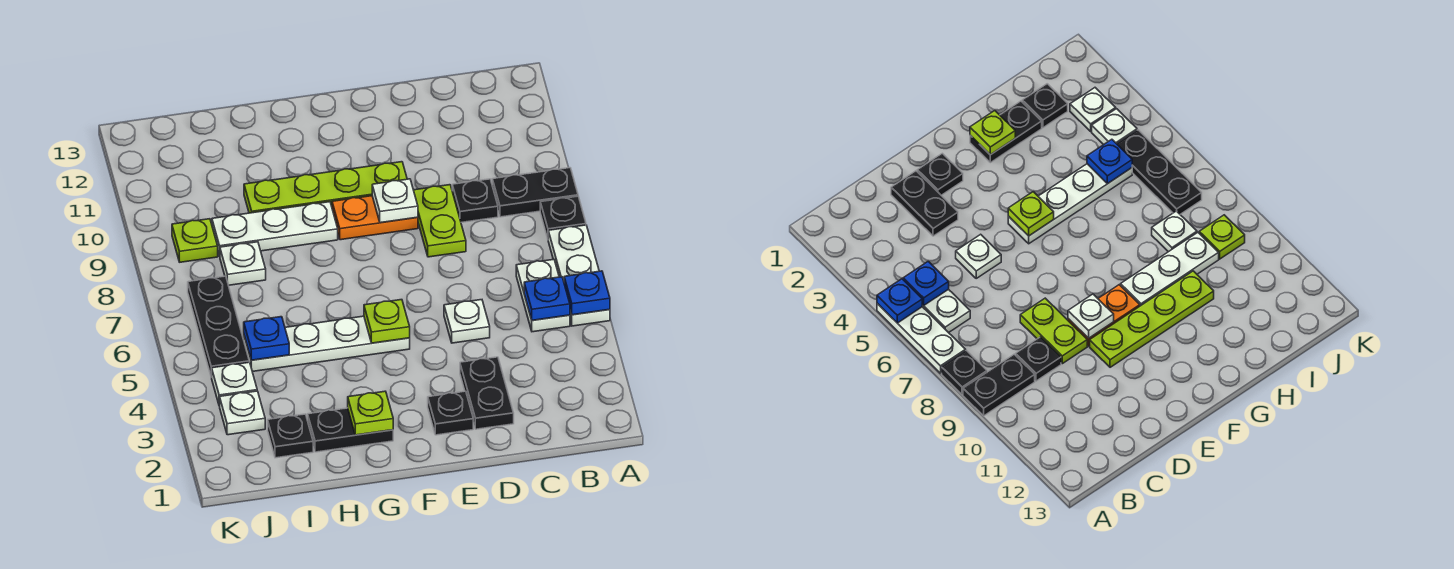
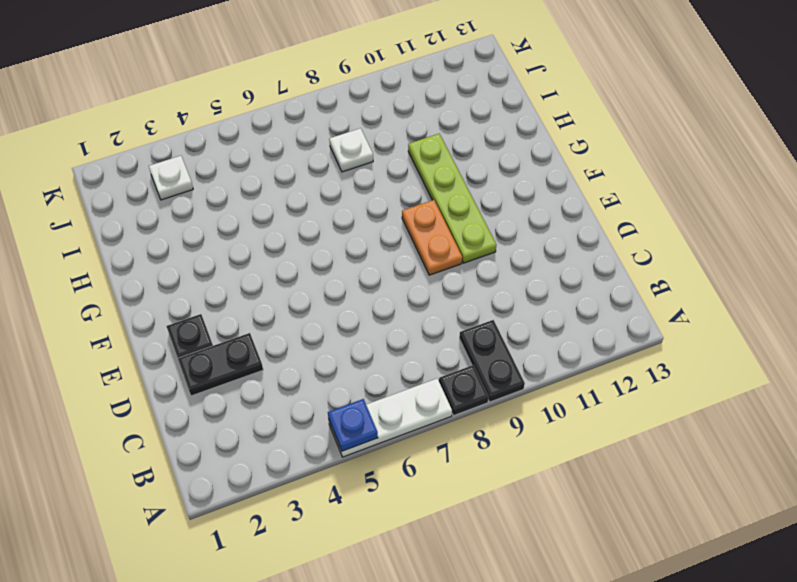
none -> white plate B5:B6 level 1
none -> black plate C9 level 1
none -> white plate D5 level 1

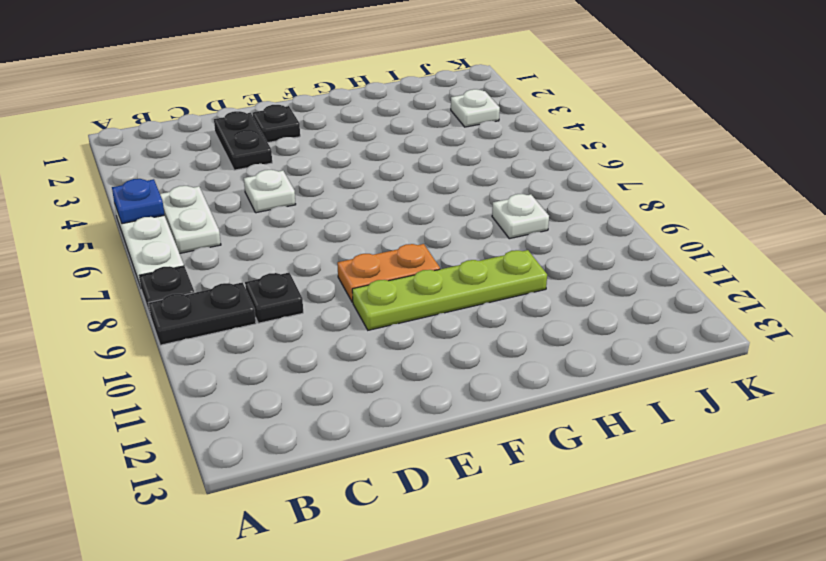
none -> lime plate D8:D9 level 1
none -> white plate F5:I5 level 1
none -> black plate G2:H2 level 1

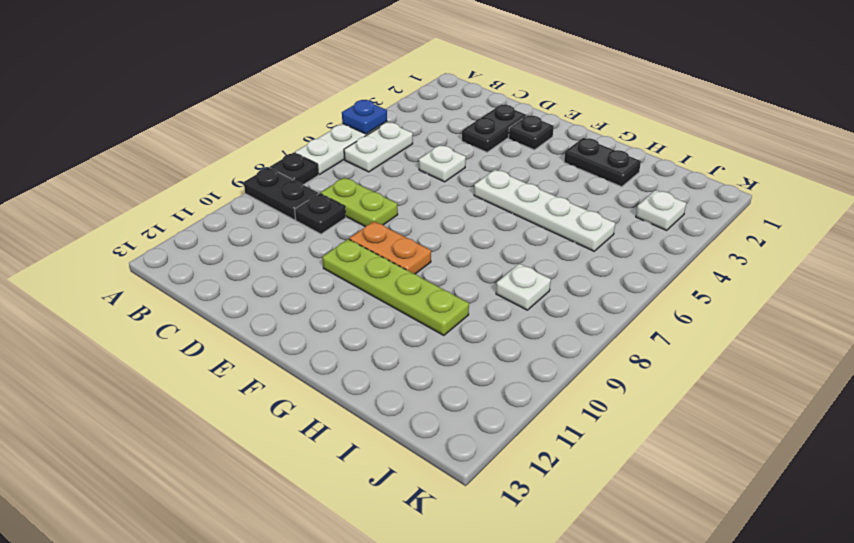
lime plate C8:D8 level 1 -> lime plate D8:D9 level 1
none -> white plate G9:I9 level 1
none -> black plate I2 level 1
none -> white plate J4 level 1

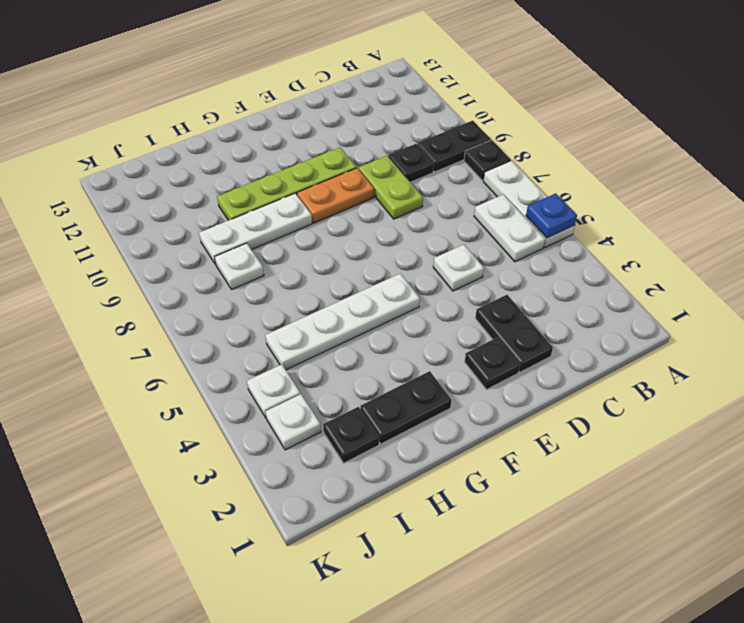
none -> black plate J5:J7 level 1
none -> lime plate J9 level 1
none -> blue plate B5 level 2

